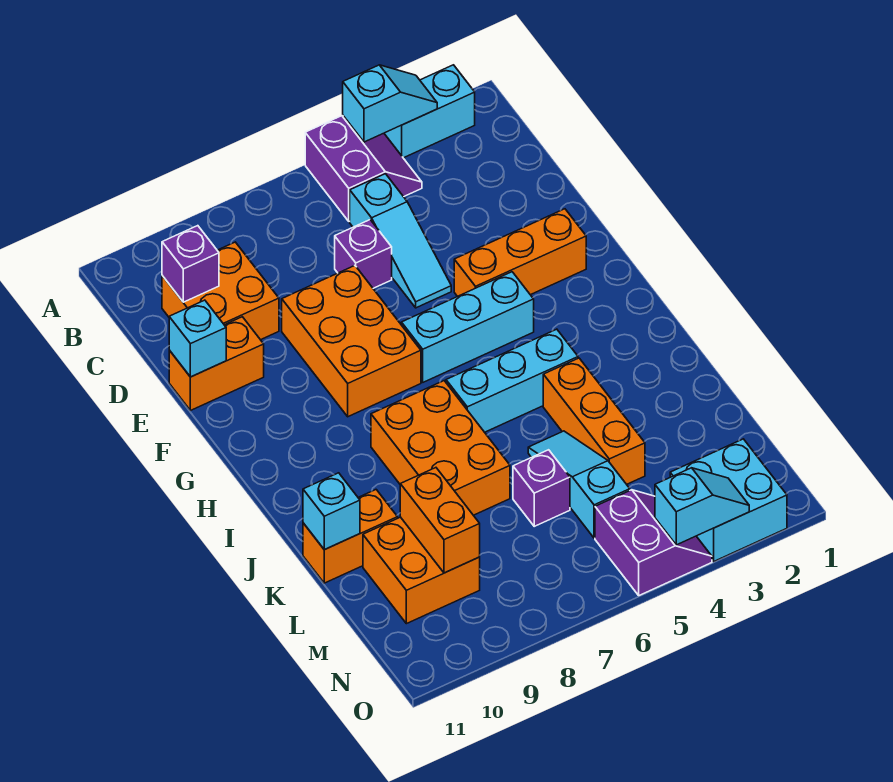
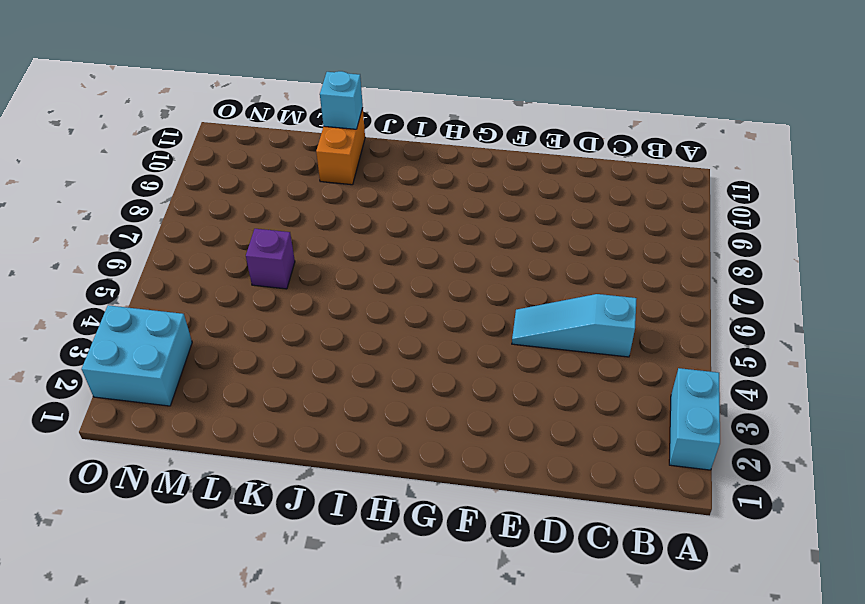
none -> purple slope A4:B5 level 1 top 5
none -> orange brick C9:D10 level 1
none -> purple brick D6 level 1

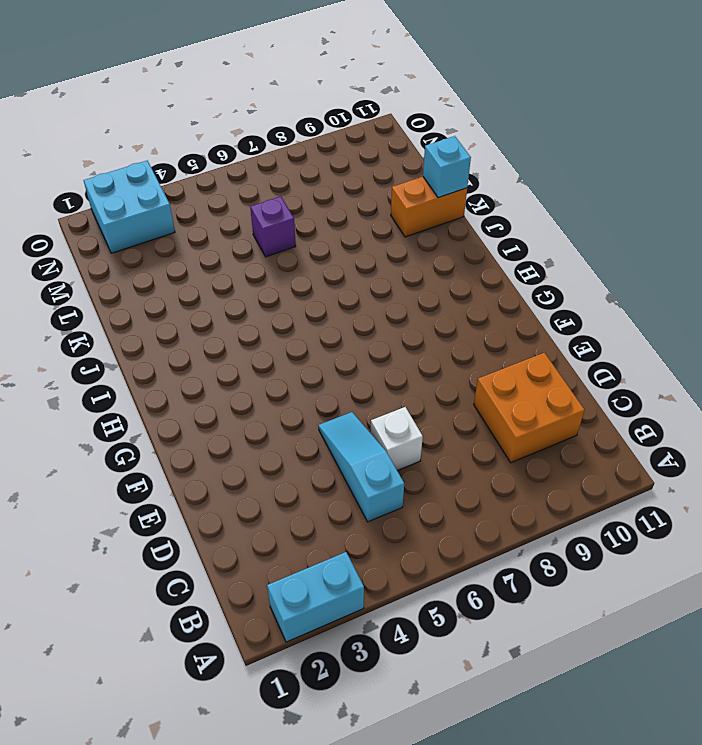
white brick D6 level 1 -> purple brick D6 level 1
none -> purple slope A4:B5 level 1 top 5
none -> orange brick E7:G8 level 1
none -> orange brick E10:E11 level 1

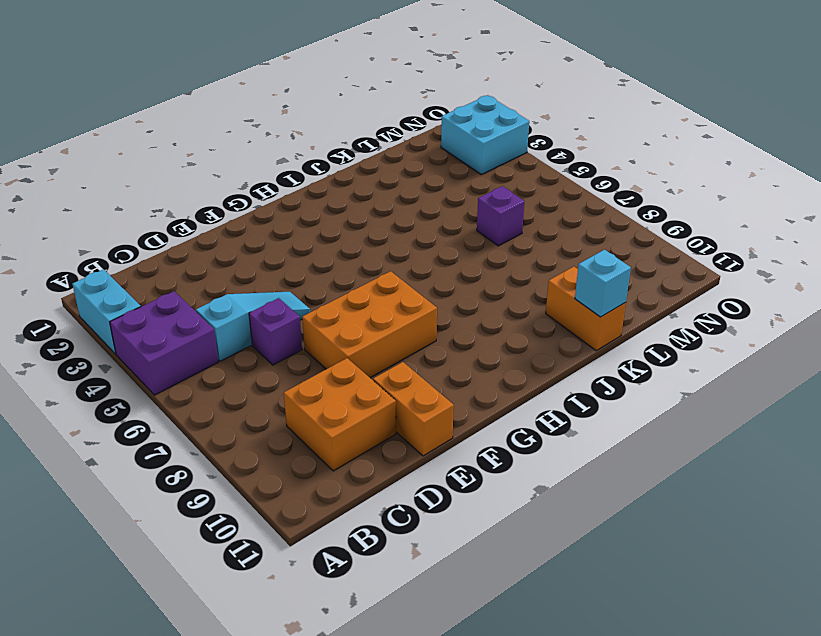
purple brick A4:B5 level 1 -> purple slope A4:B5 level 1 top 5
none -> orange brick F2:F4 level 1
none -> cyan brick G4:G6 level 1
none -> cyan brick I4:I6 level 1

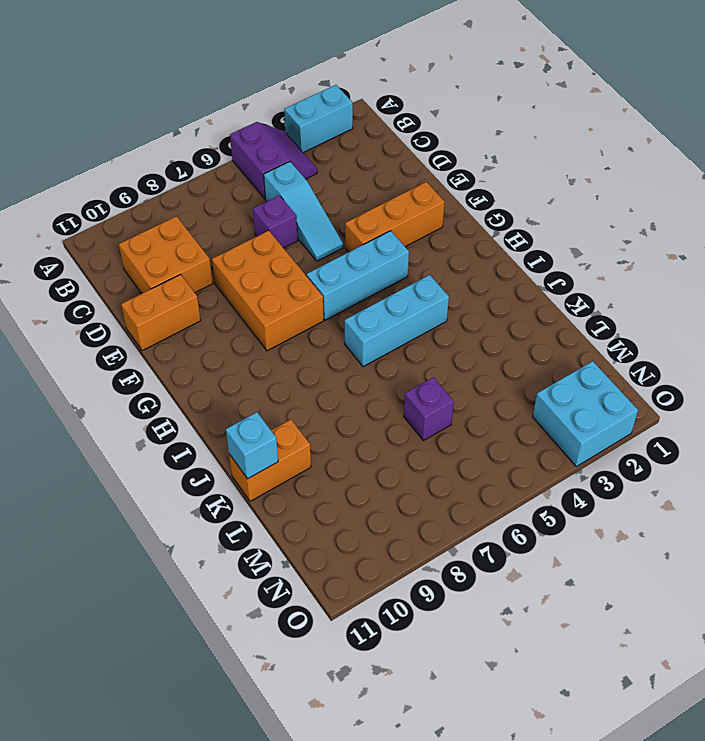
none -> orange brick I7:K8 level 1
none -> orange brick J4:L4 level 1
none -> cyan slope K5:M5 level 1 top M

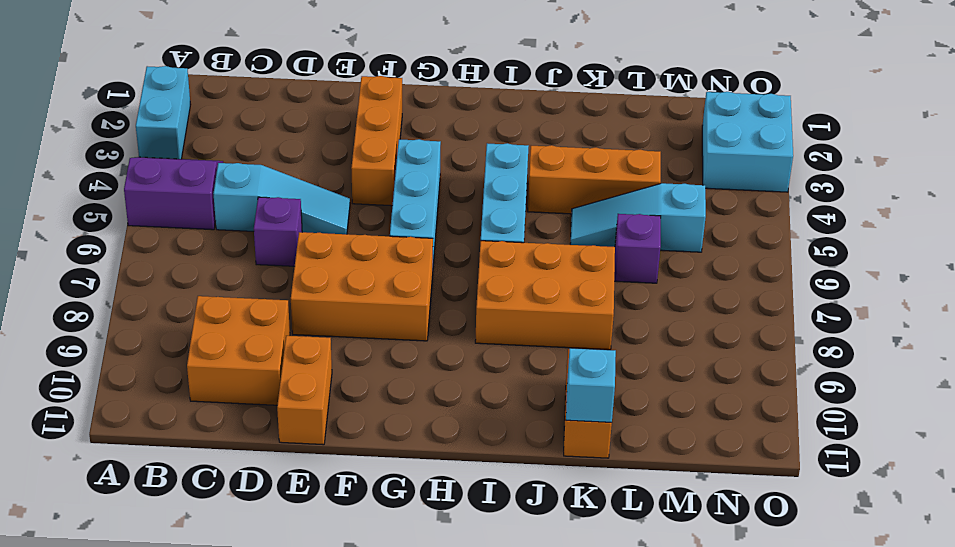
none -> orange brick L9:M10 level 1
none -> purple slope N4:O5 level 1 top 5
none -> cyan slope A3:A4 level 2 top 4

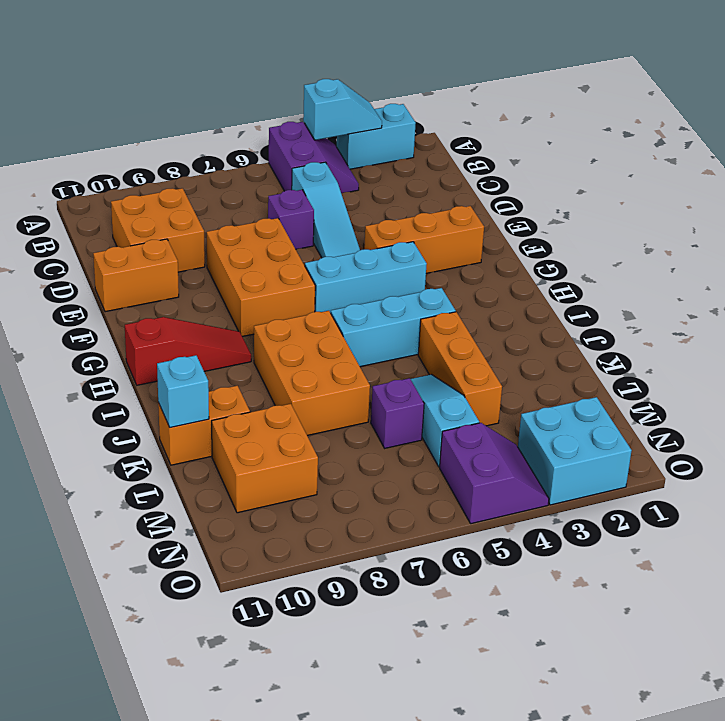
red slope H9:H11 level 1 top 11 -> none
none -> purple brick C10 level 2
none -> cyan brick E11 level 2
none -> orange brick L9:M9 level 2

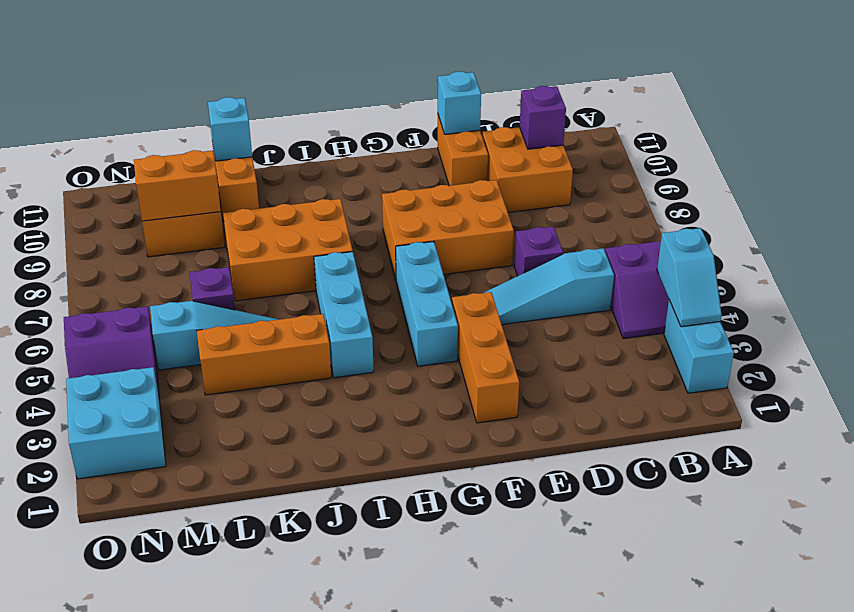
none -> cyan slope O3:O4 level 2 top 4

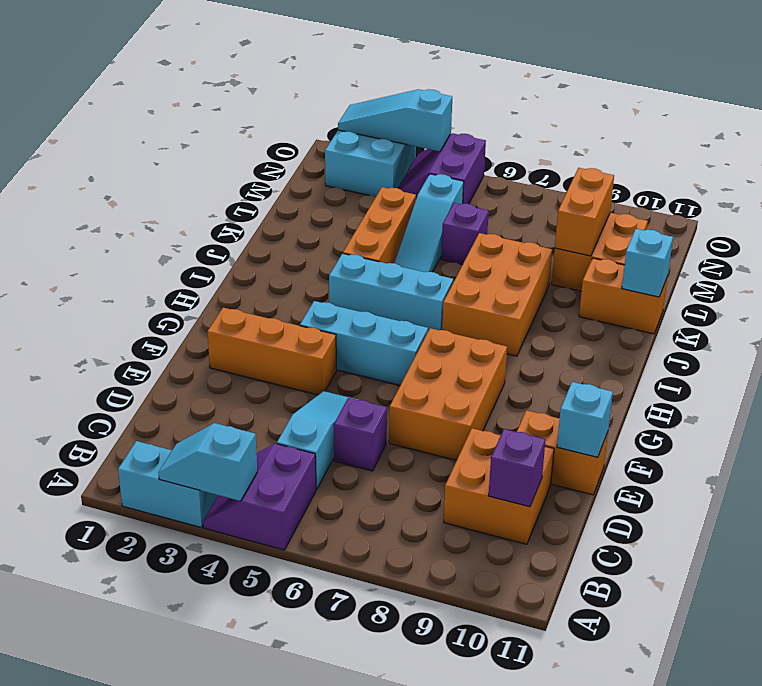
cyan slope O2:O4 level 2 top 4 -> cyan slope O3:O4 level 2 top 4

